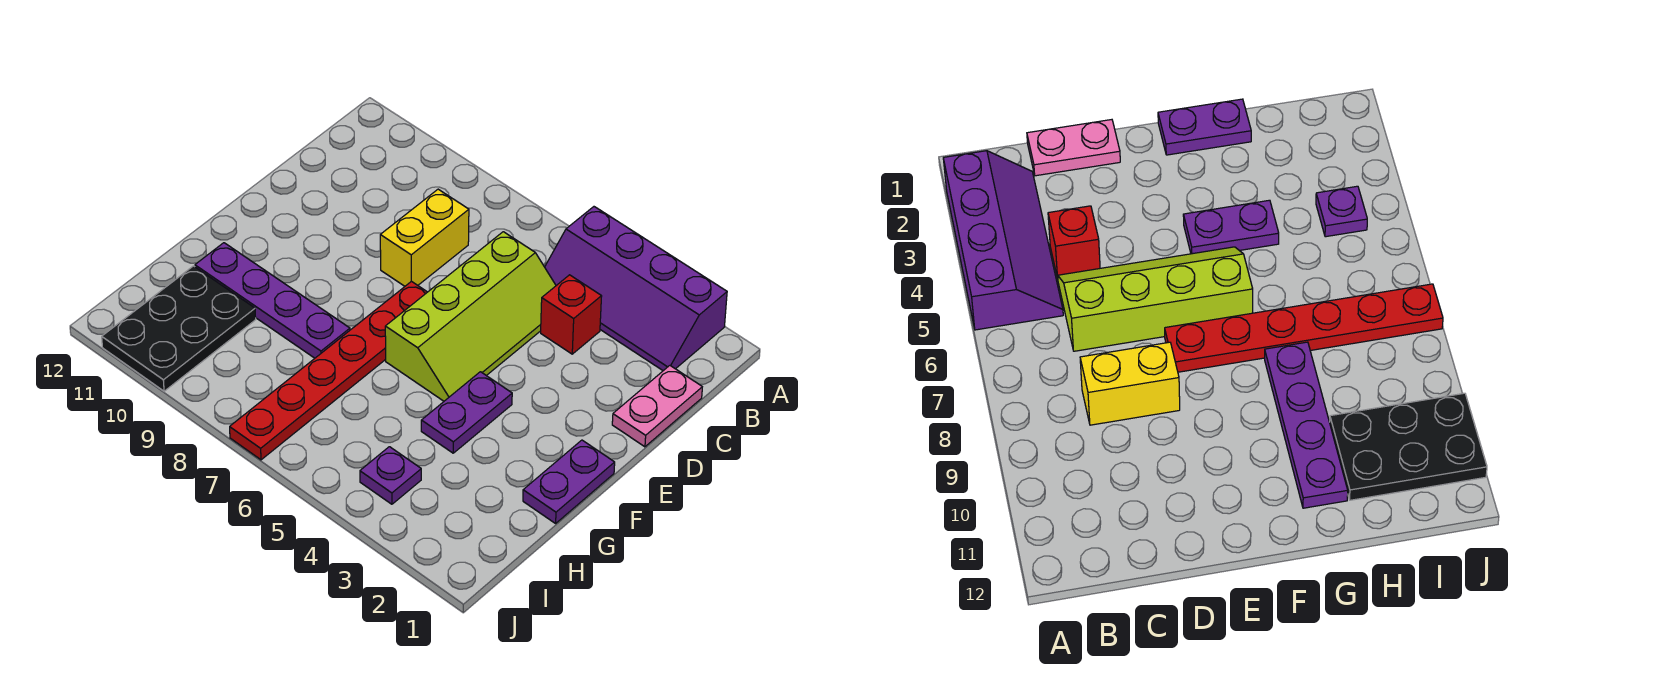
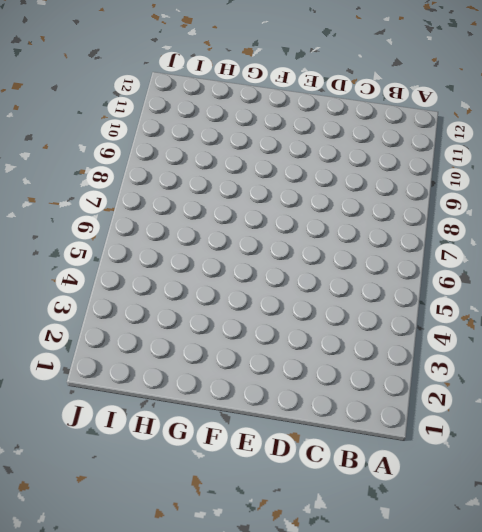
none -> purple slope A2:B5 level 1 top A
none -> pink plate C1:D1 level 1

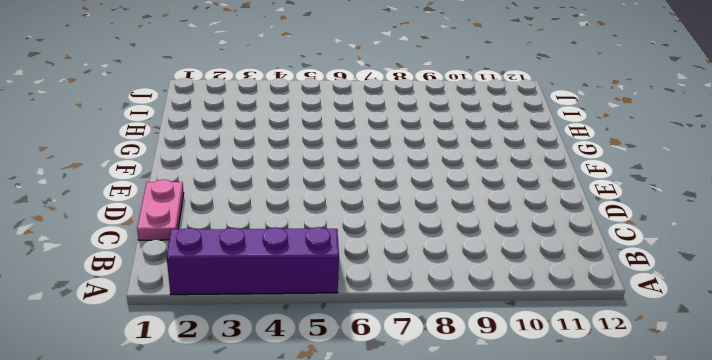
none -> red brick C4 level 1
none -> lime slope C5:F6 level 1 top 6

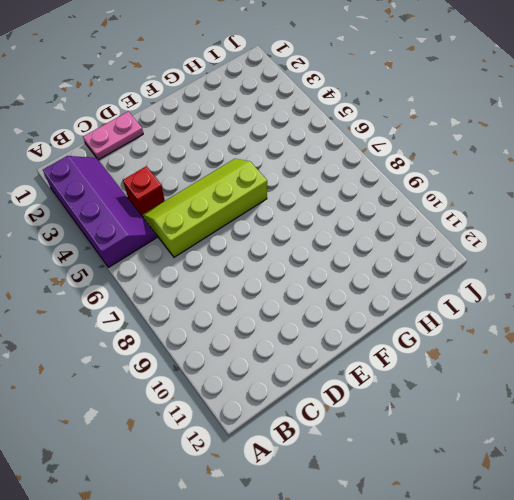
none -> yellow brick C8:D8 level 1
none -> red plate E7:J7 level 1

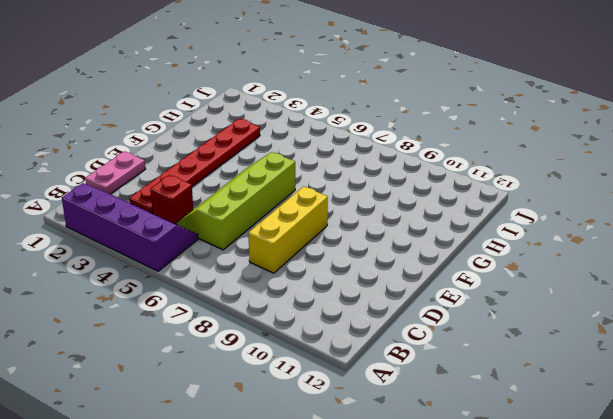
red plate C3:H3 level 1 -> red plate E7:J7 level 1
yellow brick C8:E8 level 1 -> yellow brick C8:D8 level 1
none -> purple plate F1:G1 level 1
none -> purple plate F4:G4 level 1

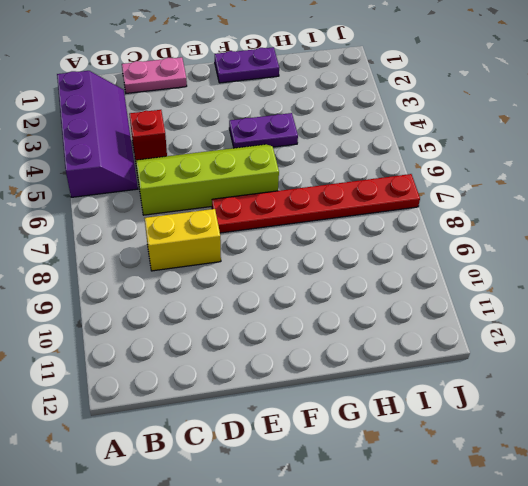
none -> purple plate G8:G11 level 1
none -> black plate H10:J11 level 1

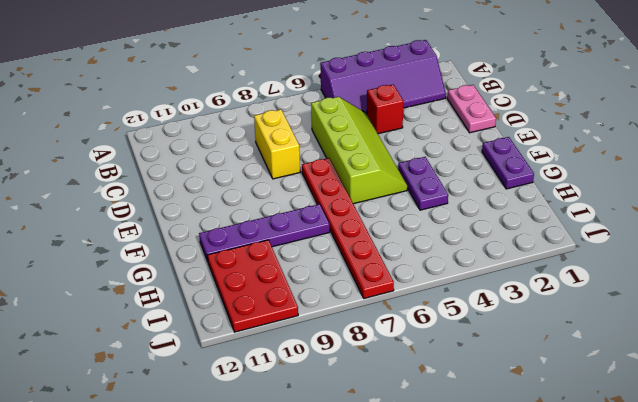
red plate H10:J11 level 1 -> black plate H10:J11 level 1
none -> purple plate I4 level 1

